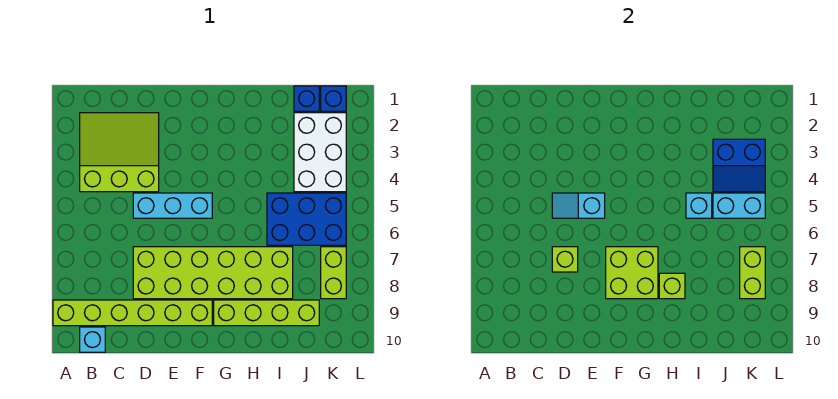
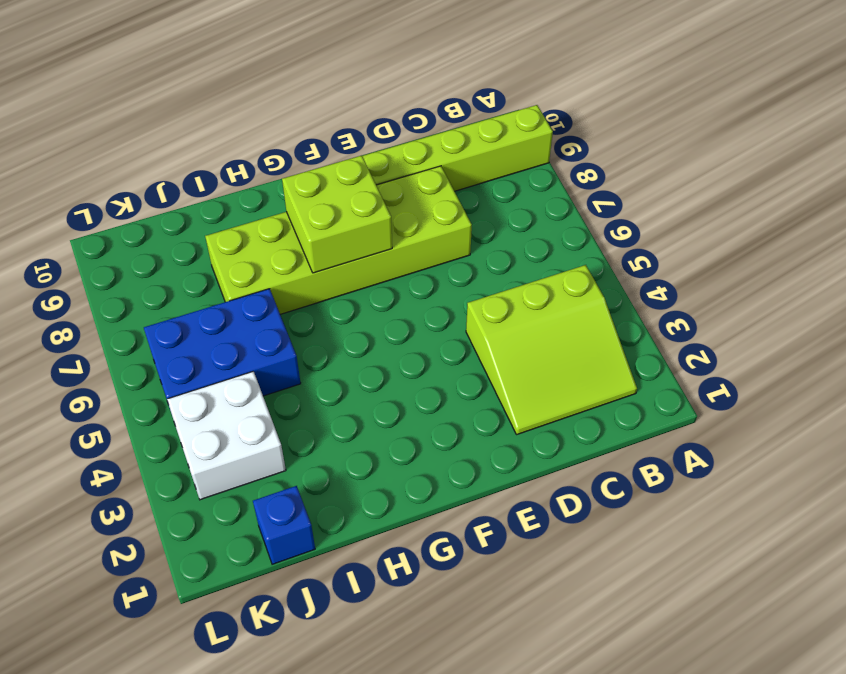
white brick J3:K4 level 1 -> white brick J2:K4 level 1
none -> cyan brick B10 level 1
none -> cyan brick D5:F5 level 1
none -> lime brick G9:J9 level 1

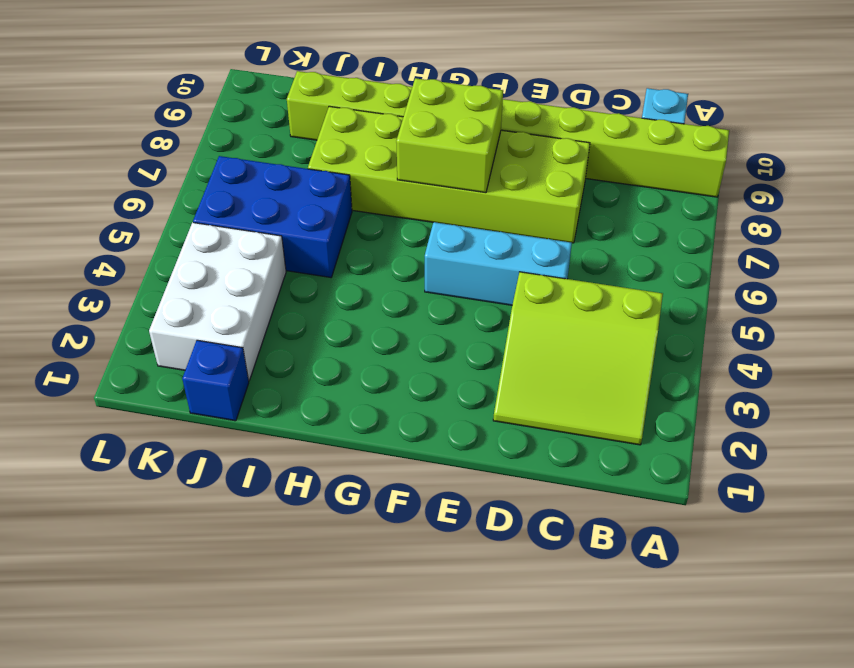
none -> blue brick K1 level 1
none -> lime brick K7:K8 level 1
none -> cyan slope D5:E5 level 2 top E

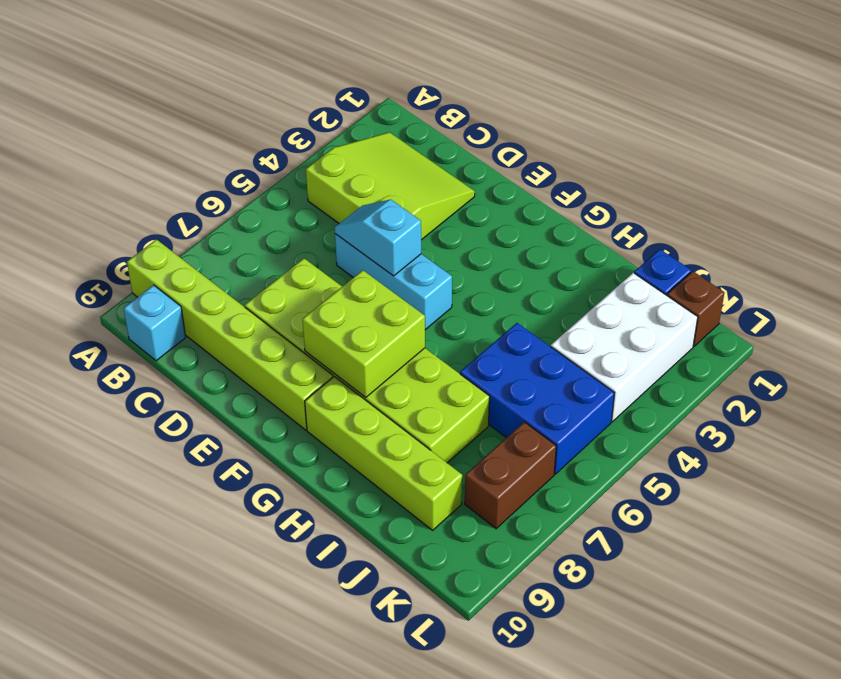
brown brick K1 level 1 -> blue brick K1 level 1
brown brick K7:K8 level 1 -> lime brick K7:K8 level 1
none -> lime brick D7 level 2
none -> lime brick H8 level 2
none -> cyan brick I5 level 2

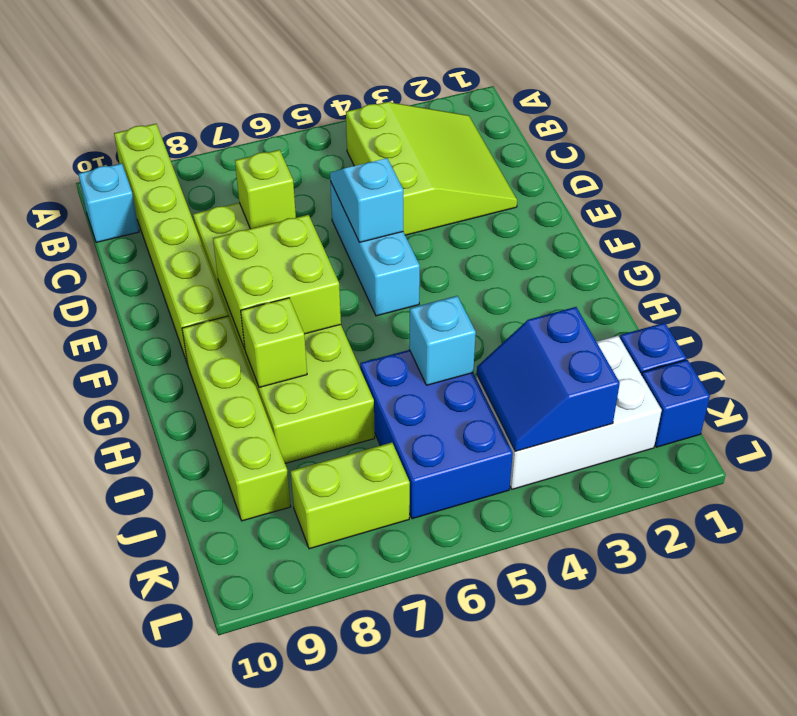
none -> cyan brick J5:K5 level 2
none -> lime brick K7:K8 level 2

